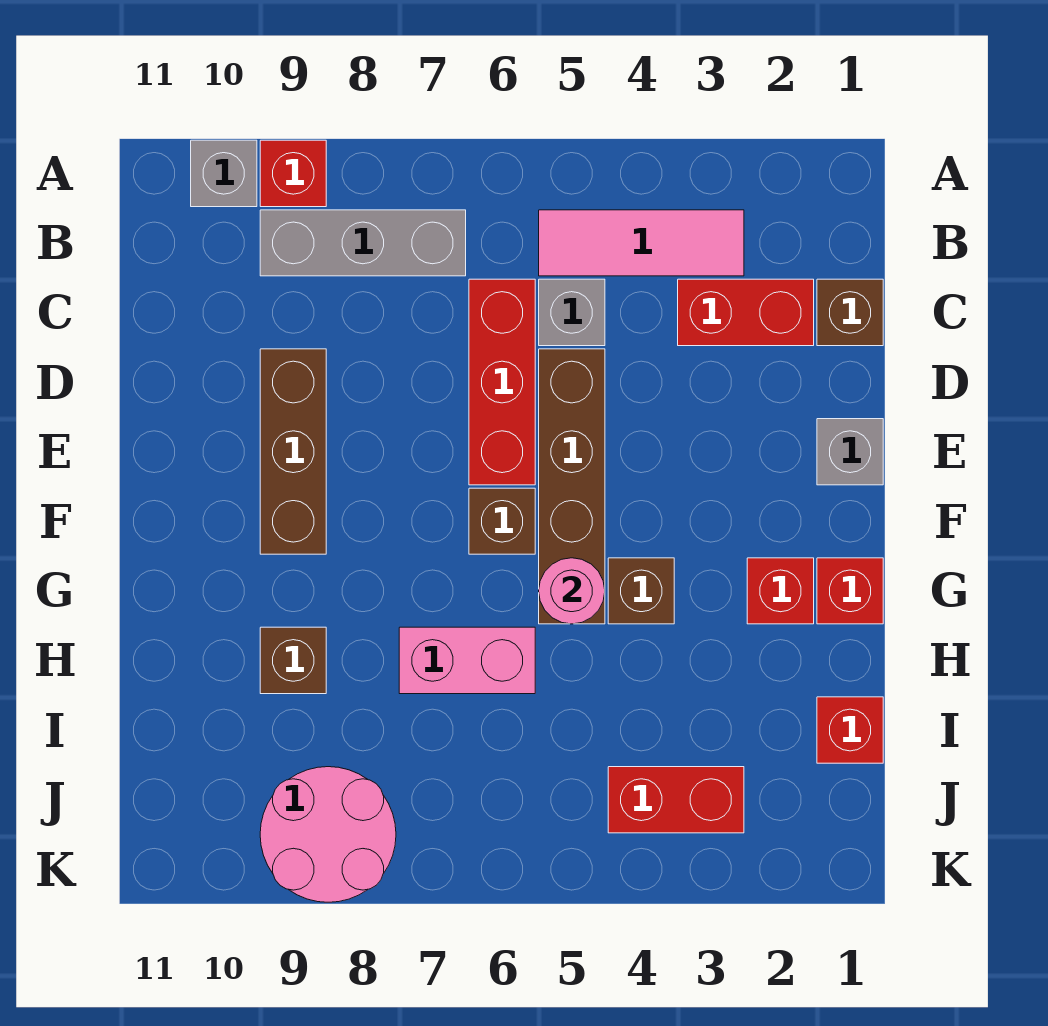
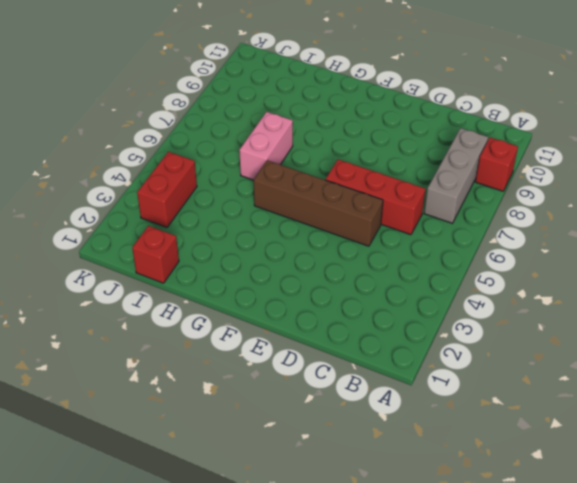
none -> grey brick A10 level 1
none -> pink tile B3:B5 level 1
none -> brown brick C1 level 1

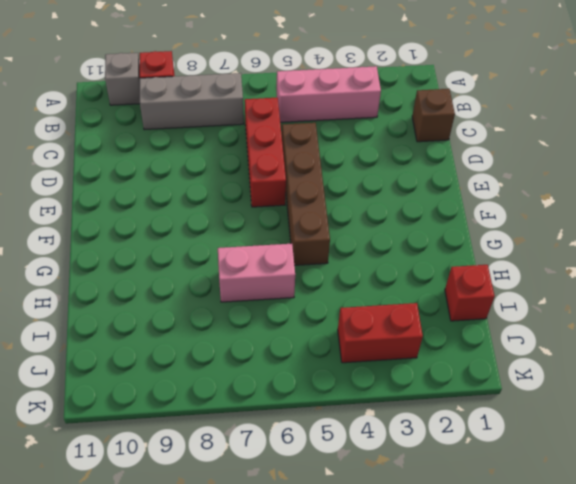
pink brick B3:B5 level 1 -> pink tile B3:B5 level 1
none -> red brick C2:C3 level 1
none -> grey brick C5 level 1
none -> brown brick D9:F9 level 1

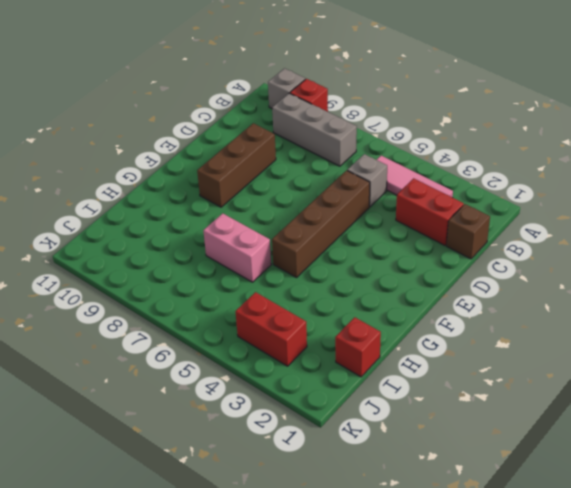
none -> red brick C6:E6 level 1
none -> grey brick E1 level 1
none -> brown brick F6 level 1

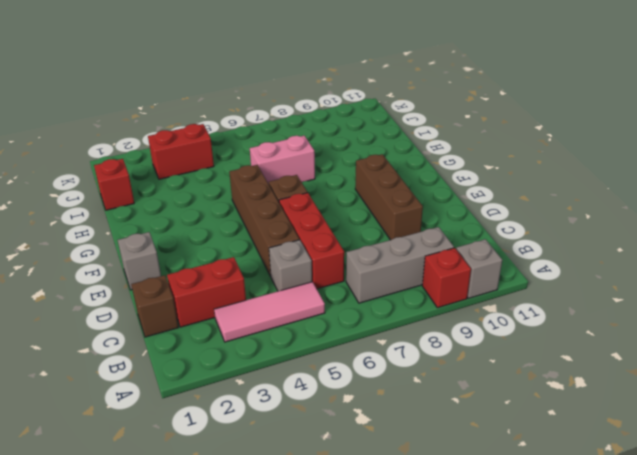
none -> red brick G1 level 1
none -> red brick G2 level 1
none -> brown brick G4 level 1

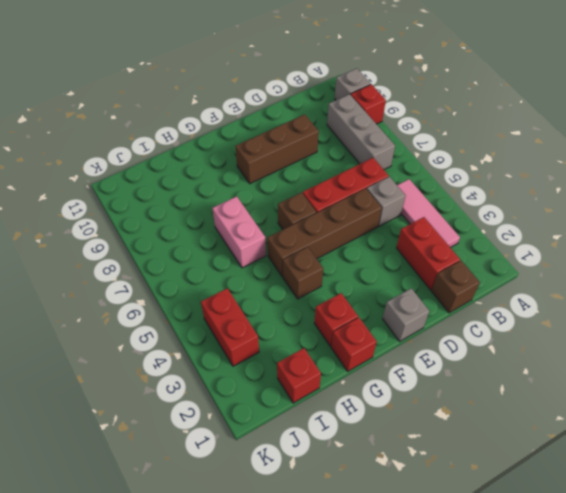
none -> brown brick H9 level 1
none -> pink round brick J8:K9 level 1
none -> pink round brick G5 level 2

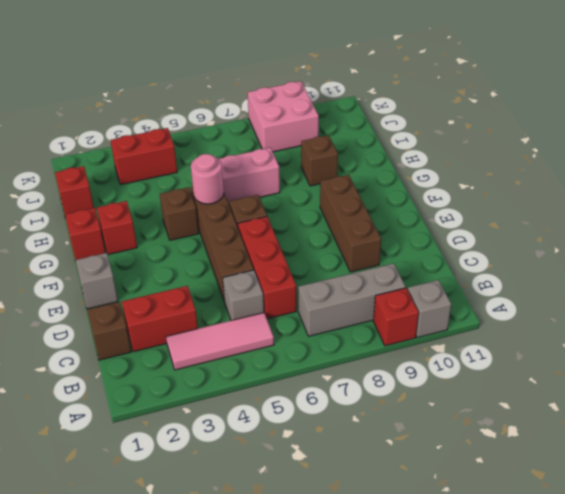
pink brick J8:K9 level 1 -> pink round brick J8:K9 level 1

